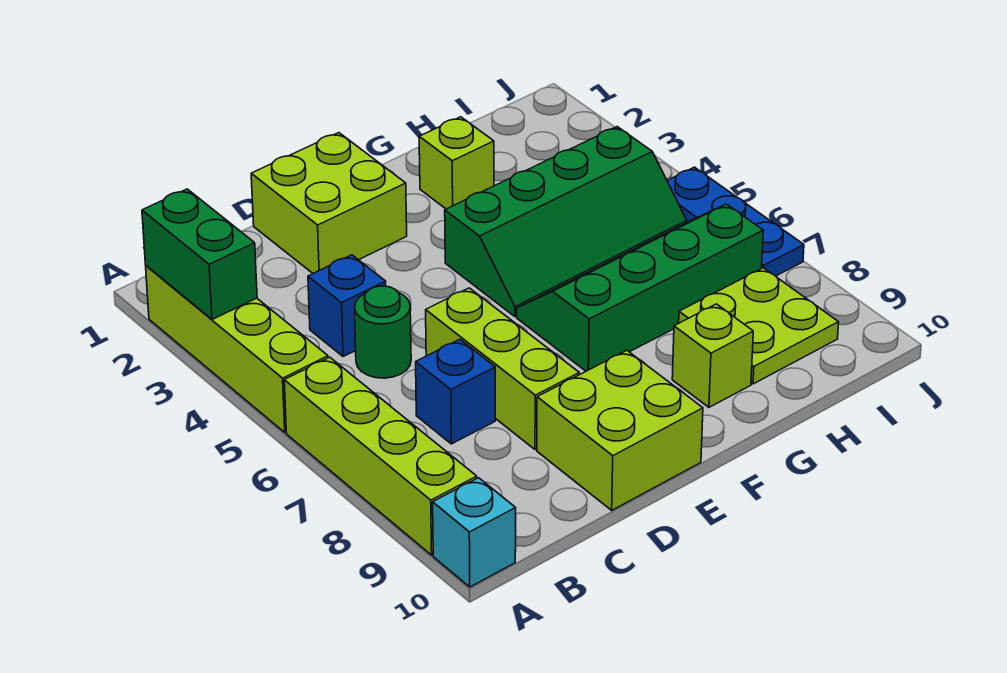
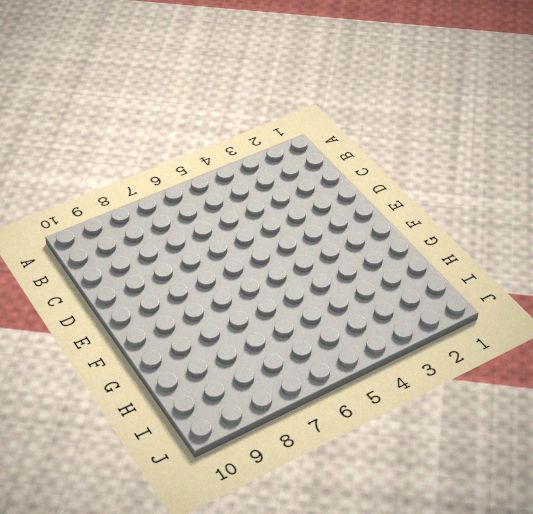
none -> lime brick A2:A5 level 1
none -> lime brick A6:A9 level 1
none -> cyan brick A10 level 1

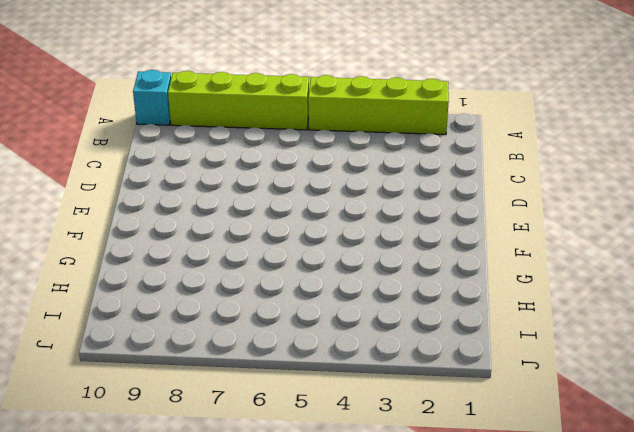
none -> blue brick C4 level 1
none -> green round brick C5 level 1
none -> blue brick C7 level 1

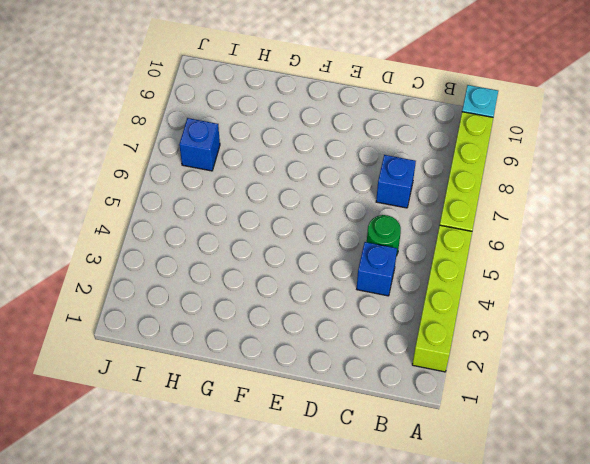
blue brick I7 level 1 -> green slope F6:I7 level 1 top 7
none -> lime brick D1:E2 level 1
none -> lime brick D6:D8 level 1
none -> lime brick D9:E10 level 1

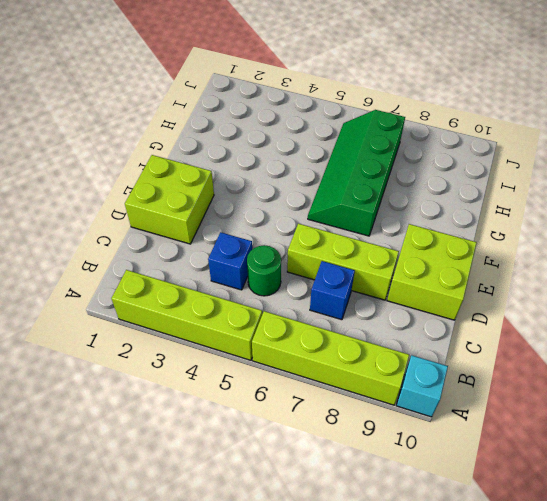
none -> green slope F4:I5 level 1 top 4
none -> lime brick G2 level 1
none -> lime brick G9 level 1

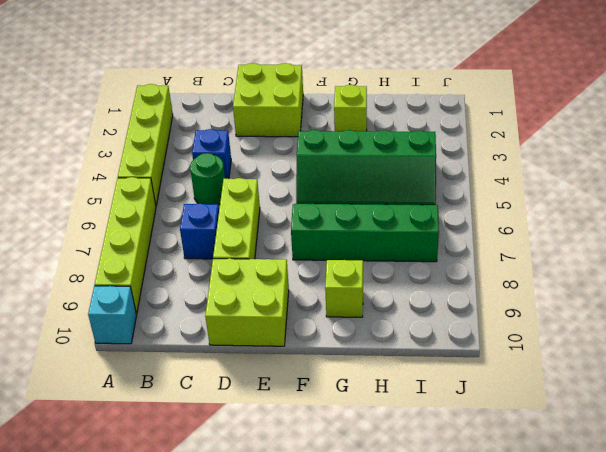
none -> lime plate H8:I9 level 1
none -> blue plate J5:J7 level 1
none -> green brick A2:A3 level 2

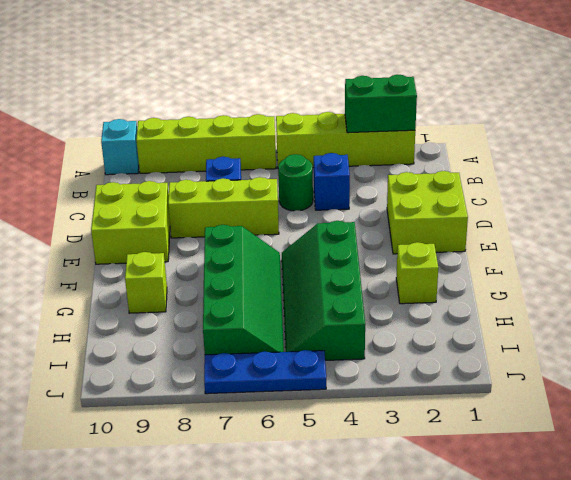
none -> lime plate H8:I9 level 1

